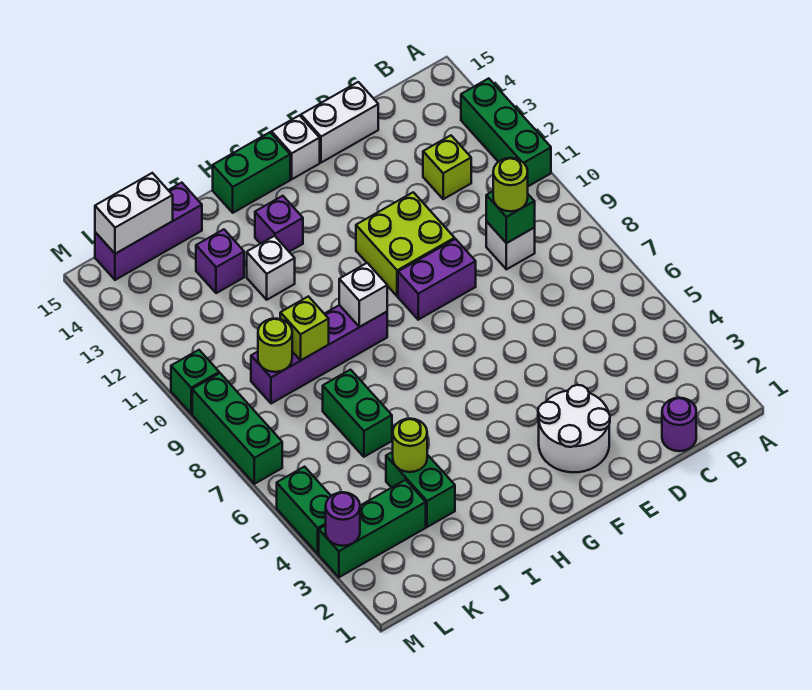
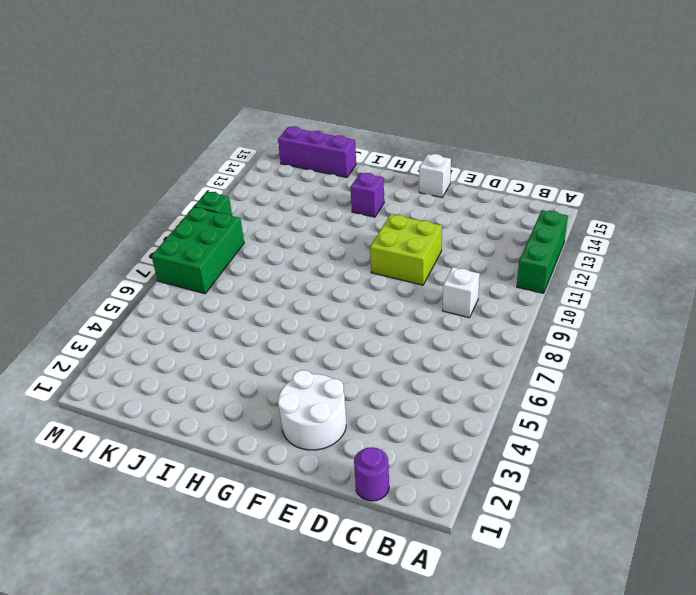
green brick L7:M9 level 1 -> green brick M7:M9 level 1
none -> lime brick C12 level 1
none -> white brick D15:E15 level 1
none -> purple brick E9:F9 level 1

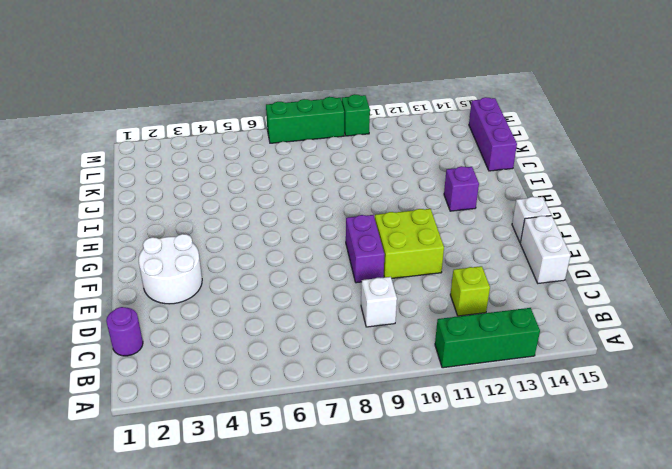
none -> green brick G15:H15 level 1
none -> purple brick H9:K9 level 1
none -> white brick I12 level 1

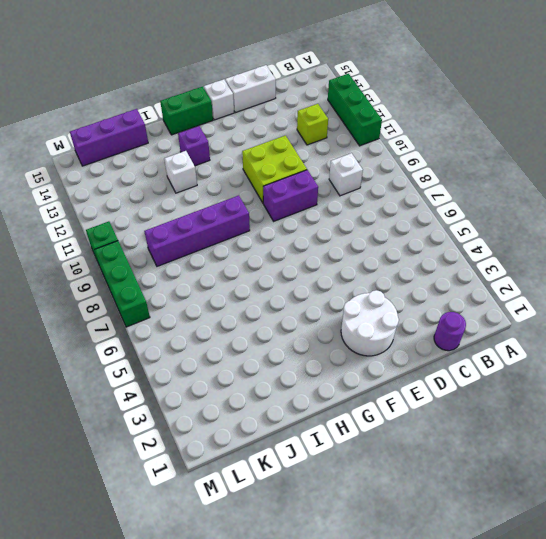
none -> green brick J3:J4 level 1
none -> green brick J6:J7 level 1
none -> purple brick J13 level 1

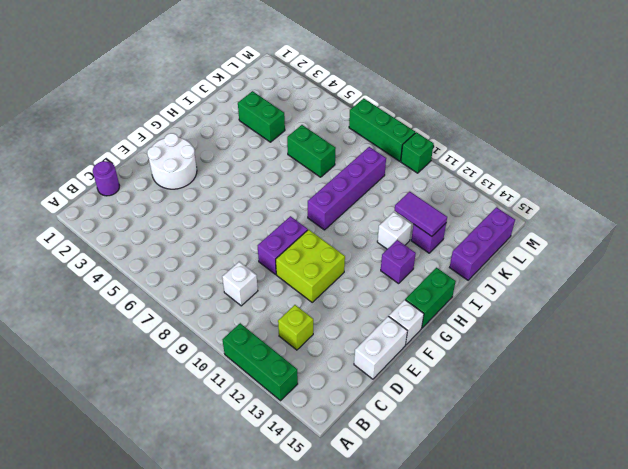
purple tile J12:J13 level 2 -> none
none -> green brick K3:M3 level 1
none -> green brick M4:M5 level 1
none -> green brick C9 level 2

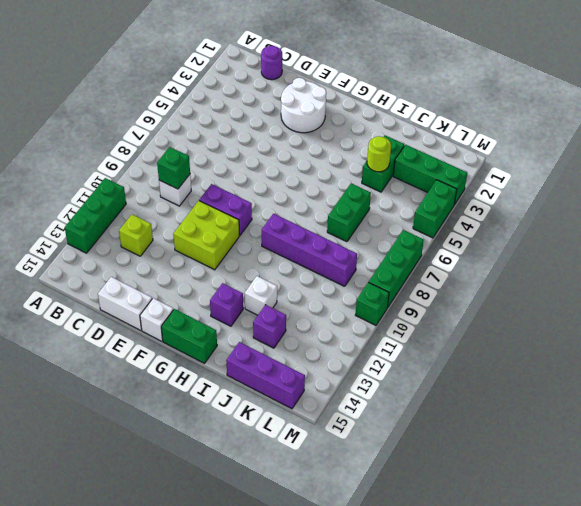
none -> white brick H9 level 2
none -> lime brick J9 level 2
none -> lime round brick K9 level 2

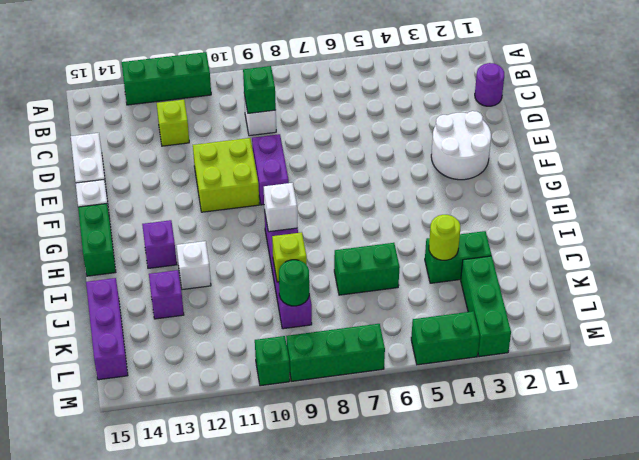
green round brick K9 level 2 -> lime round brick K9 level 2
none -> white brick K15:L15 level 2
none -> purple round brick M3 level 2
none -> lime round brick C9 level 3

